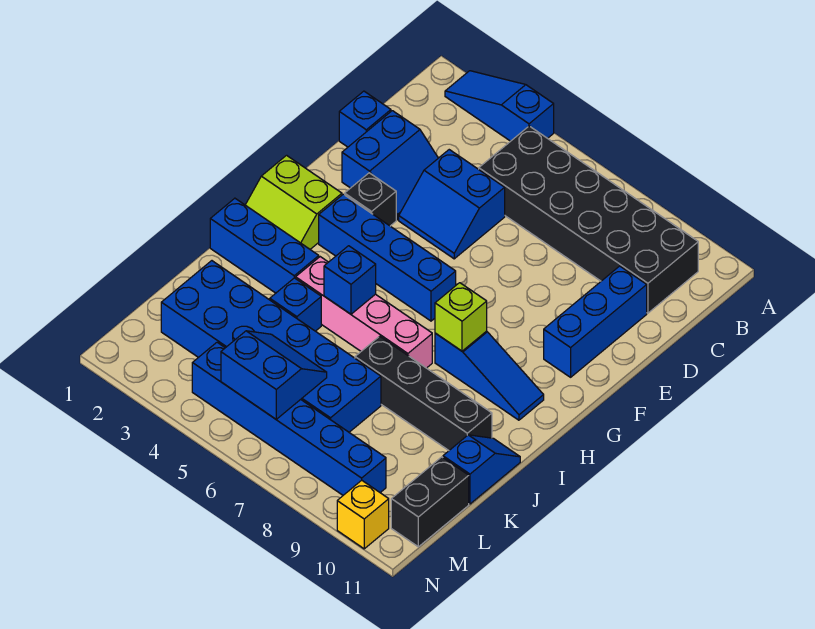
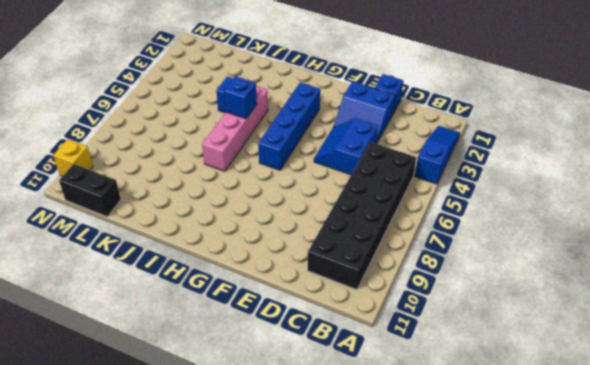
none -> blue brick D10:F10 level 1
none -> black brick F3 level 1
none -> lime slope G1:H2 level 1 top G

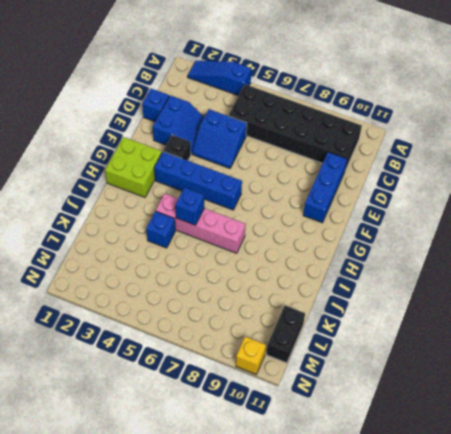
lime brick G1:H2 level 1 -> lime slope G1:H2 level 1 top G
none -> blue slope H8:H10 level 1 top 8
none -> blue brick I1:I3 level 1
none -> black brick J7:J10 level 1

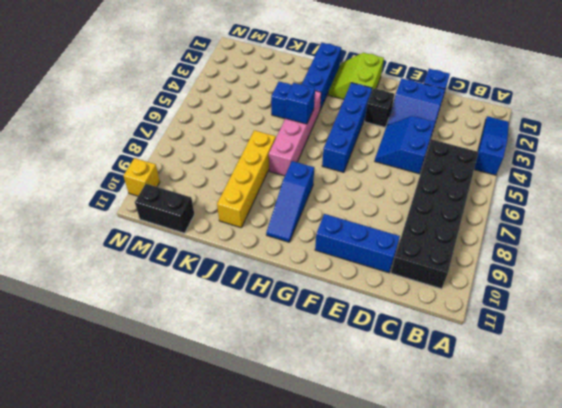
yellow brick J7:J10 level 1 -> black brick J7:J10 level 1
none -> blue slope J11:K11 level 1 top K
none -> blue brick K2:L7 level 1
none -> blue brick M4:M9 level 1

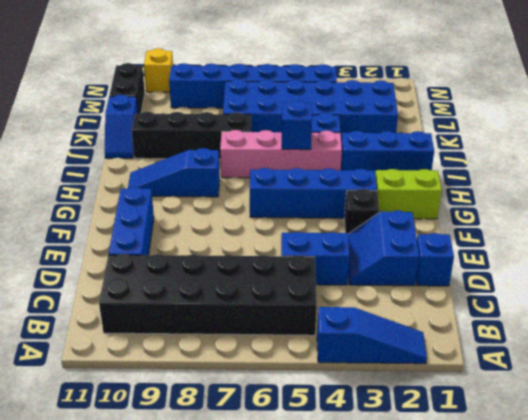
none -> lime brick H8 level 2
none -> blue slope L5:M6 level 2 top M

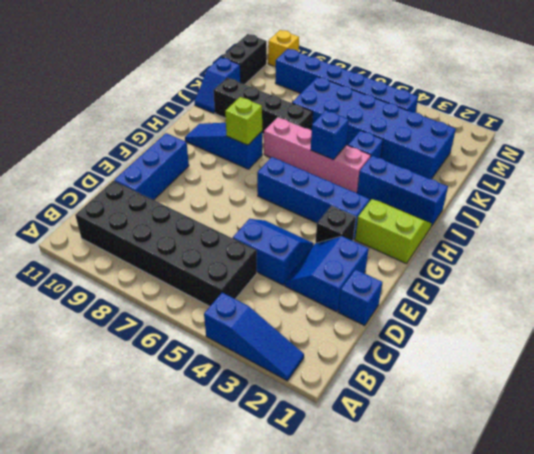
none -> blue slope L5:M6 level 2 top M

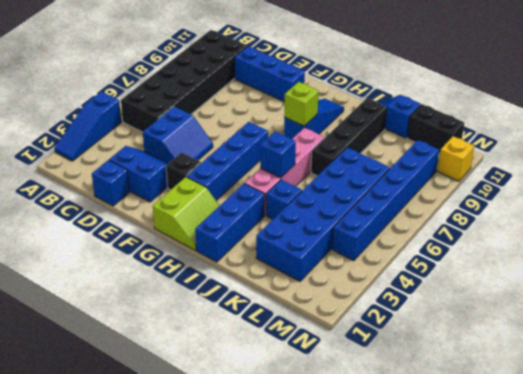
none -> blue slope L5:M6 level 2 top M

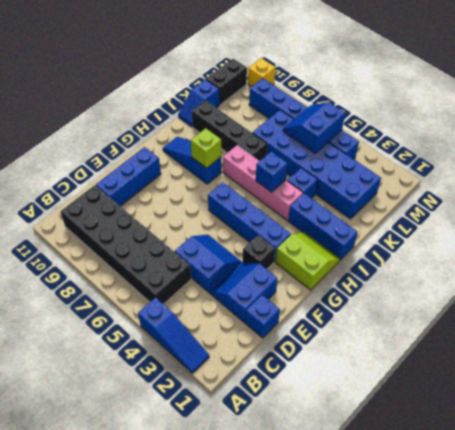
blue slope L5:M6 level 2 top 5 -> blue slope L5:M6 level 2 top M

